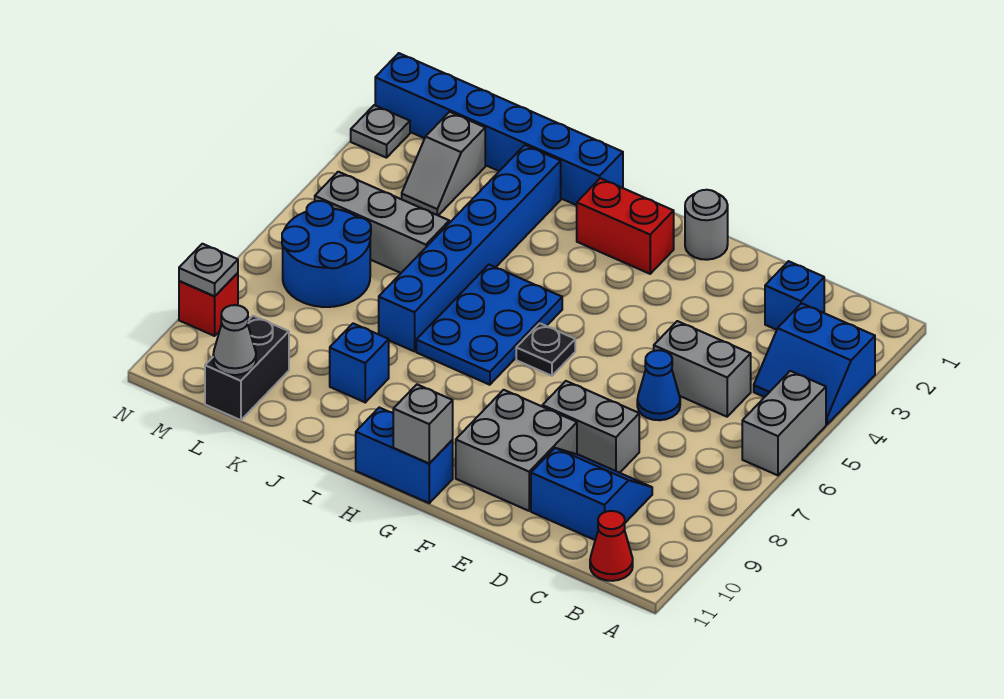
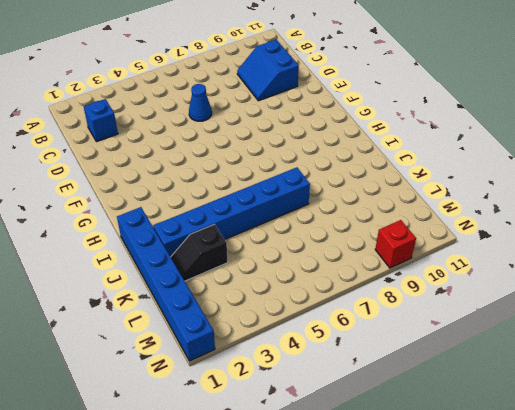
black slope K2:K3 level 1 top 3 -> none
none -> blue slope A3:B4 level 1 top 3
none -> grey brick A5:A6 level 1
none -> red cone B11 level 1

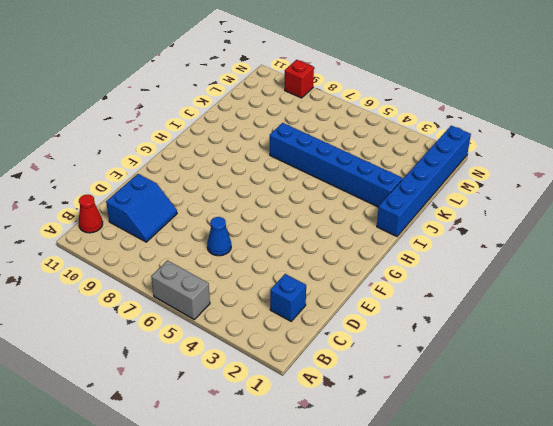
none -> blue slope A3:B4 level 1 top 3
none -> grey brick C5:D5 level 1
none -> grey brick D8:E8 level 1

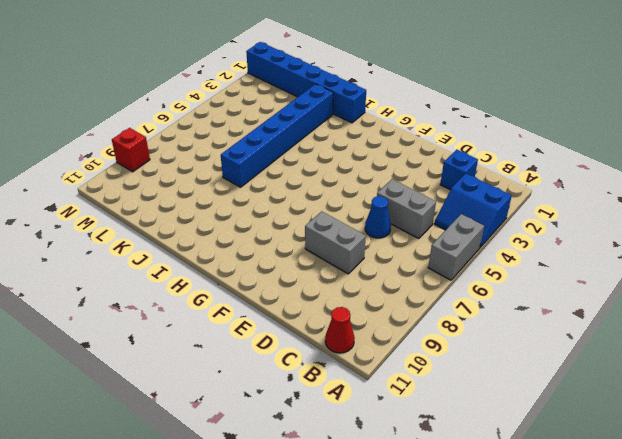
none -> blue slope C9:D10 level 1 top 10
none -> grey brick E9:F10 level 1
none -> grey round brick F1 level 1

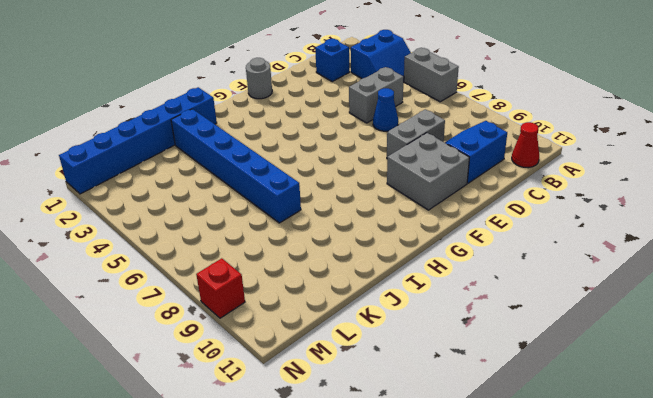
none -> red brick G2:H2 level 1
none -> black plate G6 level 1
none -> blue brick G11:H11 level 1

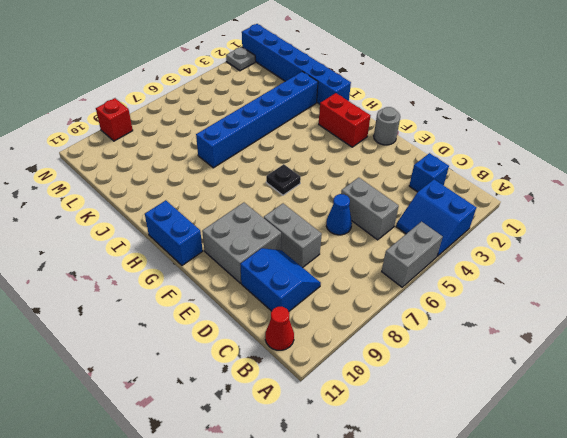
none -> blue plate H5:I7 level 1
none -> blue brick J9 level 1
none -> grey brick K5:M5 level 1

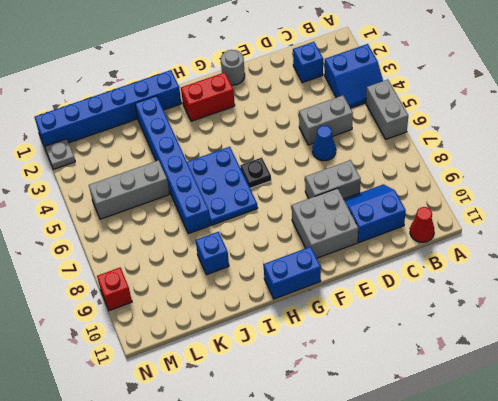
none -> grey slope L2:L3 level 1 top 2
none -> blue round brick L6:M7 level 1
none -> black brick L10:L11 level 1

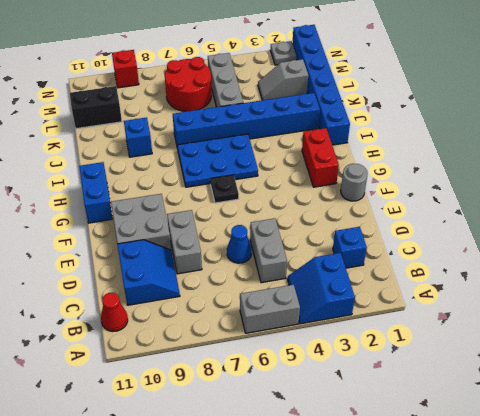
red round brick L6:M7 level 1 -> blue round brick L6:M7 level 1
none -> grey brick G11 level 2
none -> grey cone L11 level 2
none -> grey plate N9 level 2

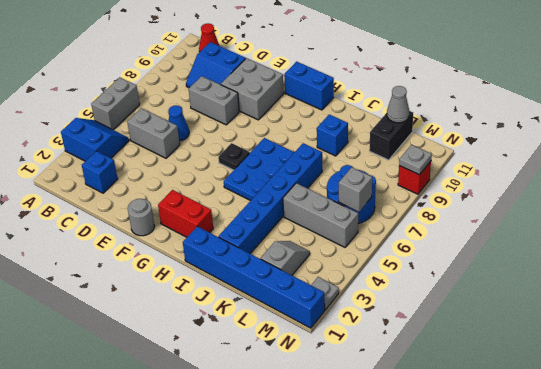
grey brick M6 level 2 -> grey brick G11 level 2

